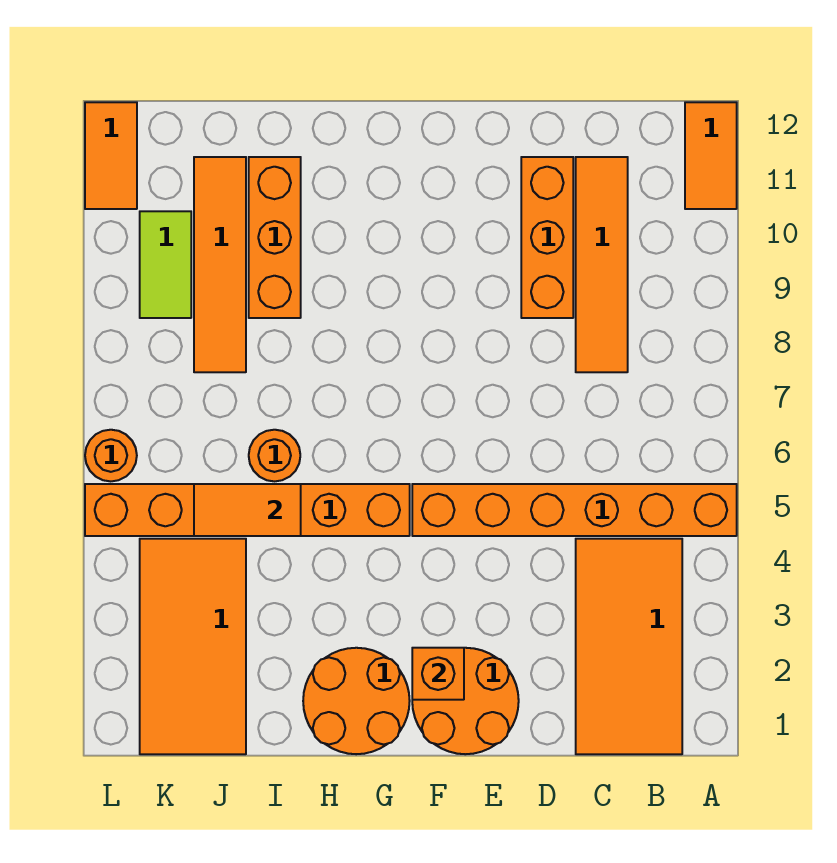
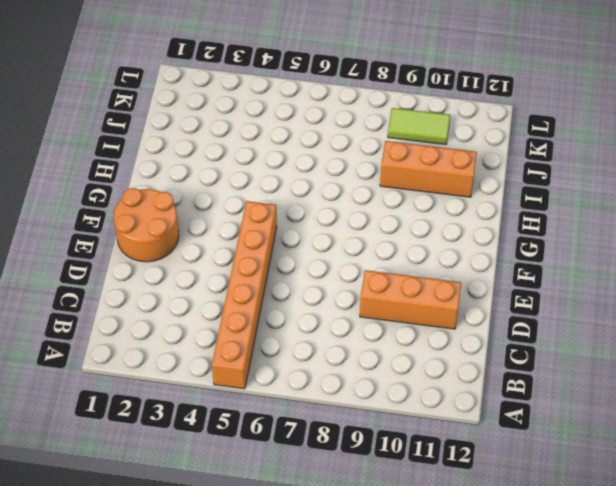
none -> orange tile A11:A12 level 1
none -> orange tile B1:C4 level 1
none -> orange tile C8:C11 level 1

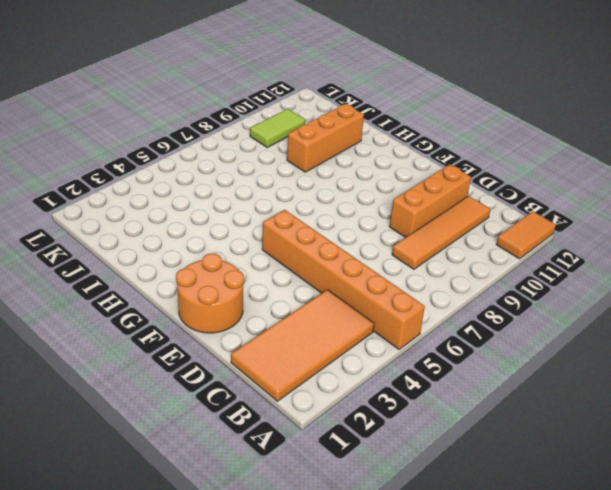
none -> orange round brick G1:H2 level 1
none -> orange brick G5:L5 level 1
none -> orange round brick I6 level 1

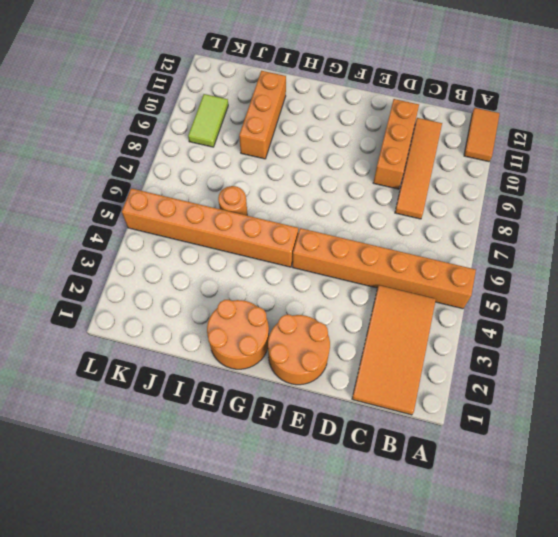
none -> orange tile J1:K4 level 1
none -> orange tile J8:J11 level 1
none -> orange round brick L6 level 1

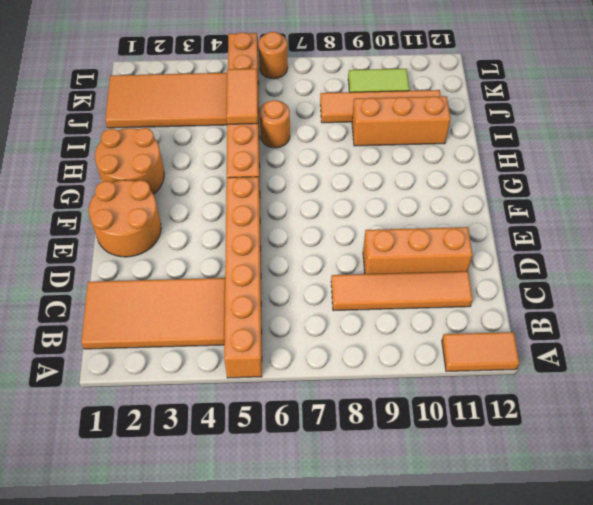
none -> orange tile L11:L12 level 1
none -> orange brick F2 level 2

